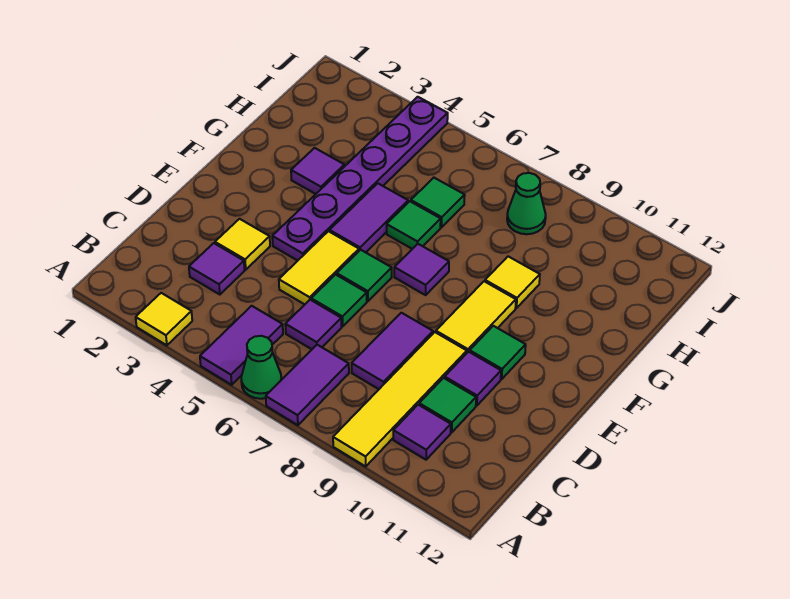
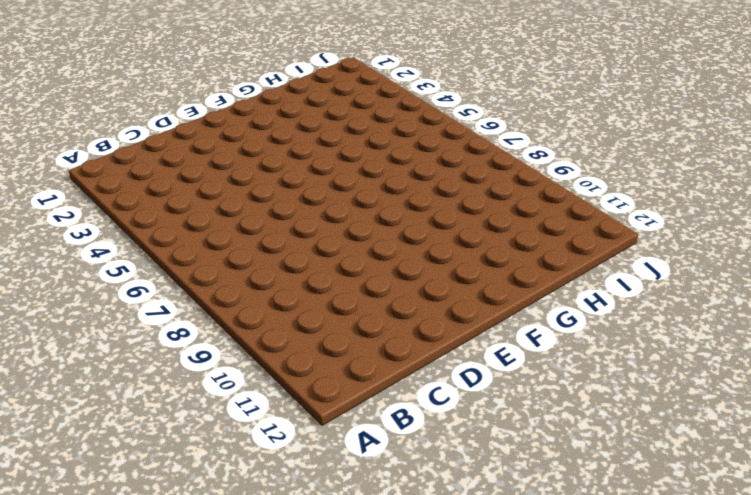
none -> yellow tile A3 level 1
none -> purple tile A5:B5 level 1
none -> green cone A6 level 1

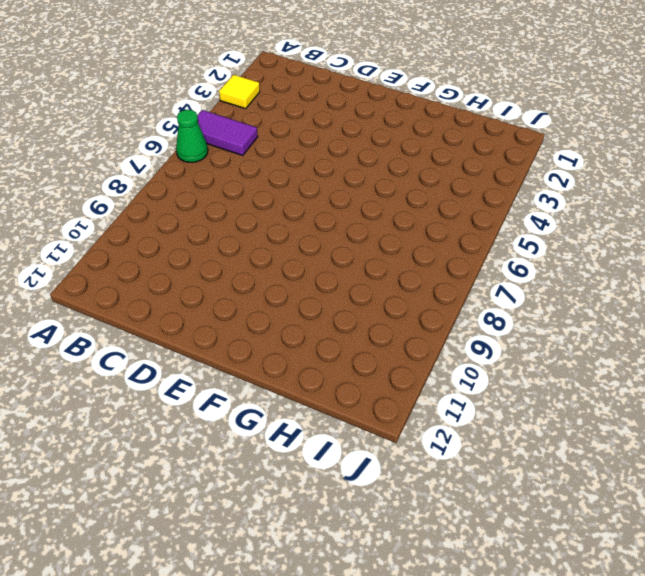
none -> purple tile A7:B7 level 1
none -> yellow tile A9:D9 level 1
none -> purple tile B10 level 1

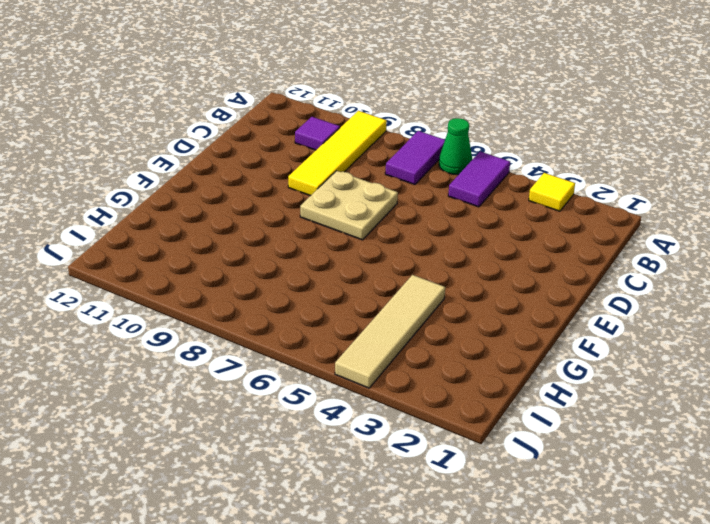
tan plate D7:E8 level 1 -> purple tile C8:D8 level 1
tan tile G4:J4 level 1 -> purple plate E4:J4 level 1
none -> purple tile C3 level 1
none -> purple tile C6 level 1
none -> green tile C10 level 1

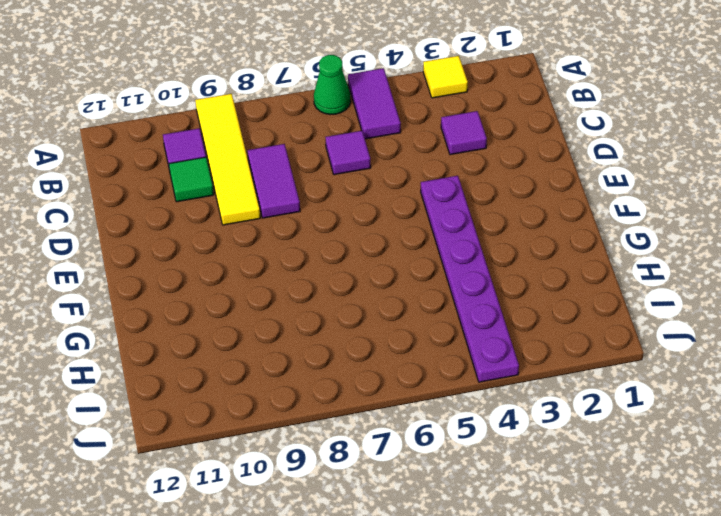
none -> purple tile A7:B7 level 1
none -> yellow tile D3 level 1
none -> yellow tile D5:E5 level 1

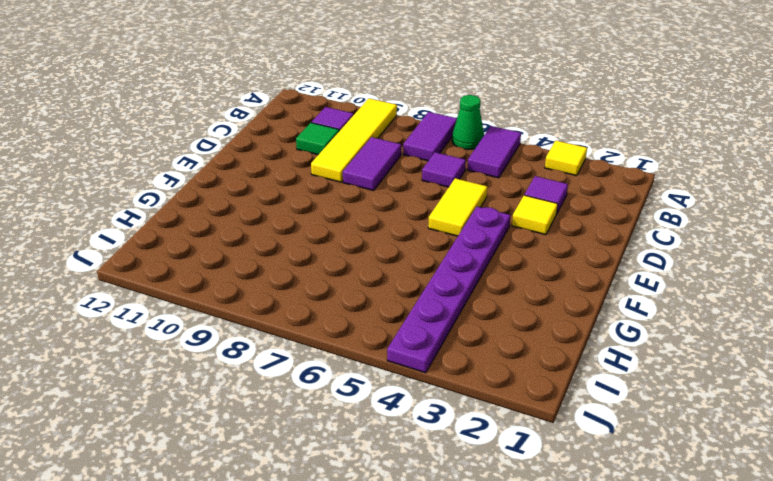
none -> green tile D6 level 1
none -> purple tile D10 level 1
none -> green tile E6 level 1

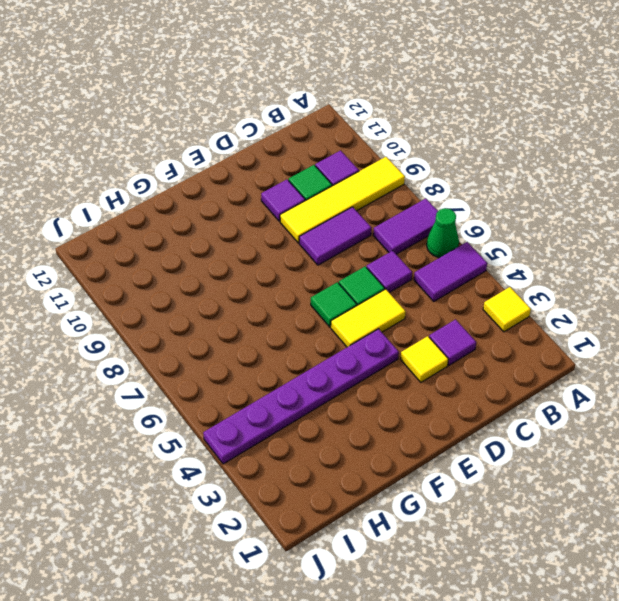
none -> yellow tile E9:F9 level 1
none -> green tile E10 level 1
none -> purple tile F5:G5 level 1

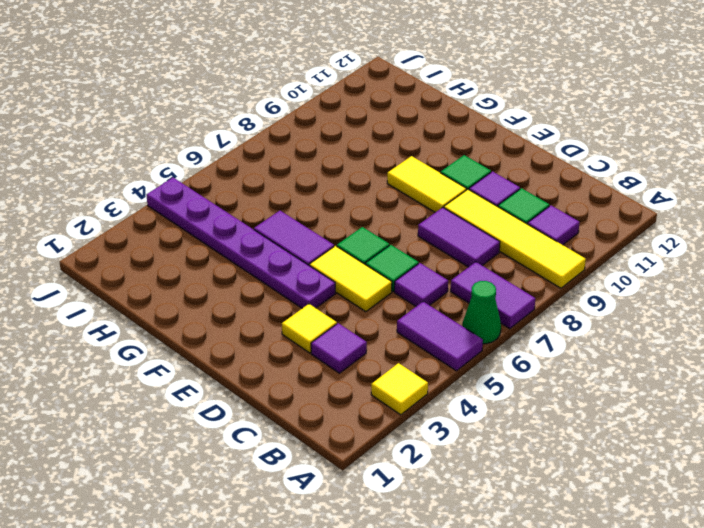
none -> purple tile F7 level 1
none -> purple tile G3 level 1
none -> green tile G6 level 1

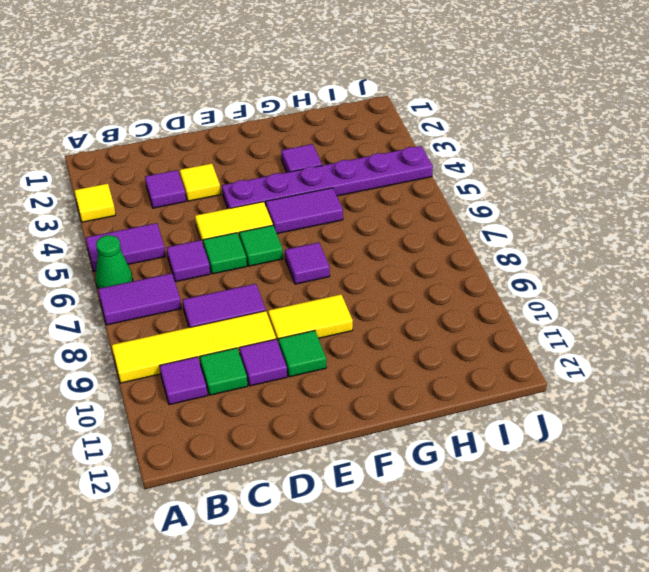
none -> green tile G6 level 1
none -> yellow tile G9 level 1
none -> green tile H6 level 1

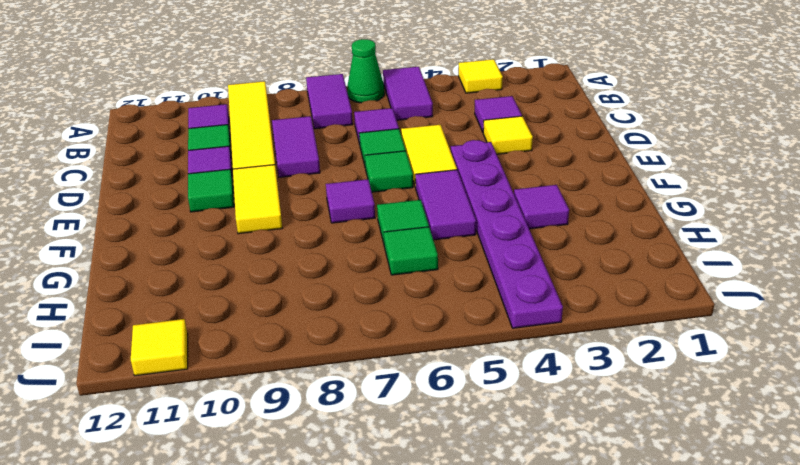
yellow tile J11 level 1 -> yellow tile G9 level 1
none -> green cone I8 level 1

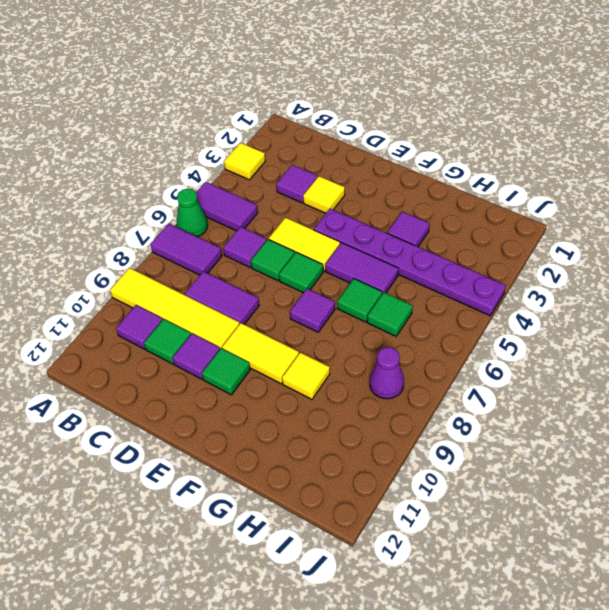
purple cone I8 level 1 -> green cone I8 level 1

